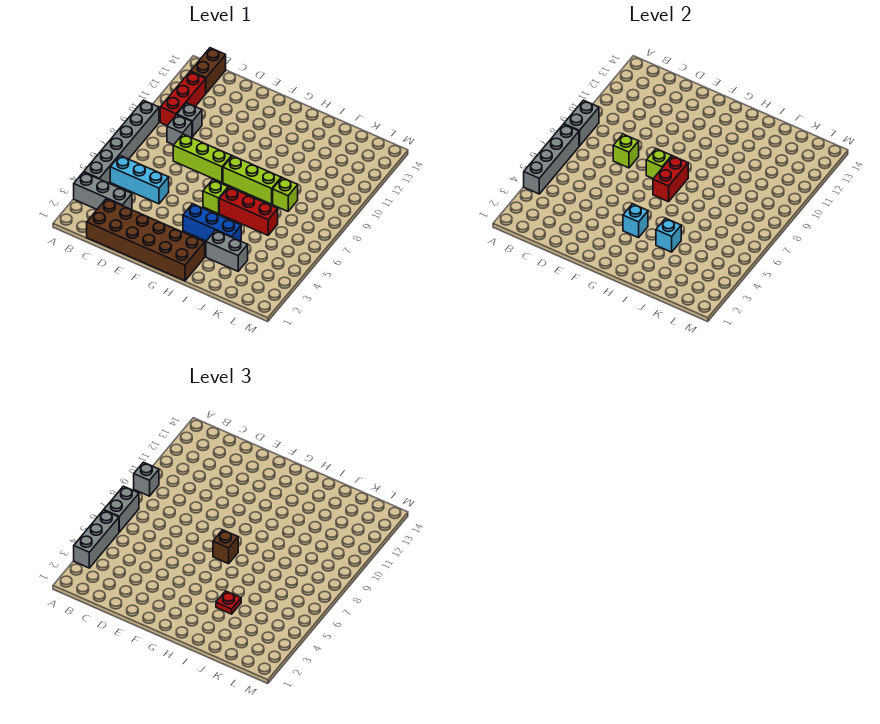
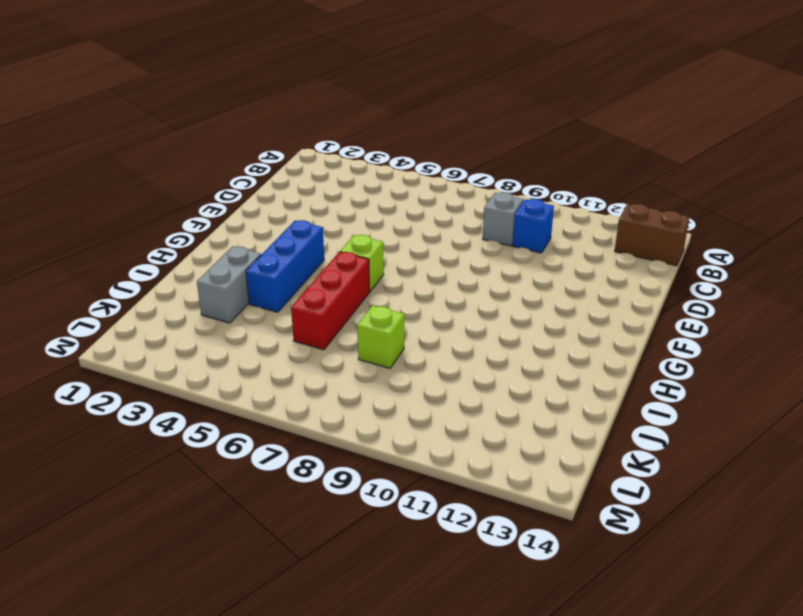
blue brick C10 level 1 -> grey brick C10 level 1
none -> grey brick A3:C3 level 1
none -> grey brick A4:A9 level 1
none -> cyan brick B5:D5 level 1

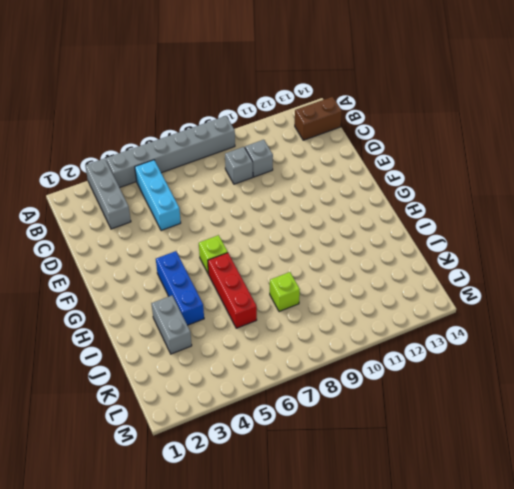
none -> red brick B10:B12 level 1
none -> brown brick C1:H2 level 1
none -> lime brick D8:F8 level 1

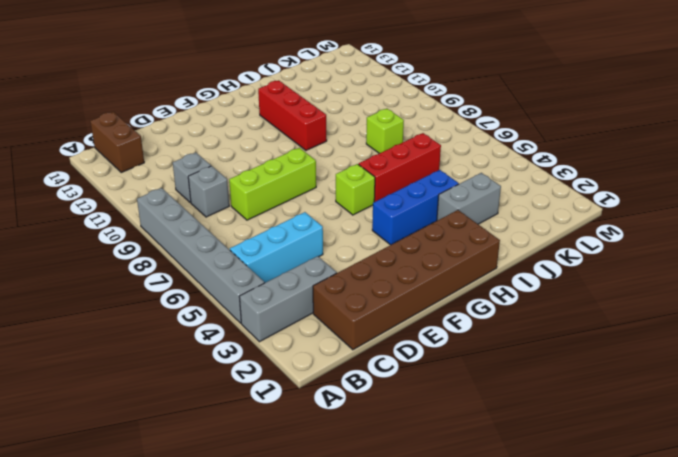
red brick H10:H12 level 1 -> red brick B10:B12 level 1
none -> lime brick G8:I8 level 1
none -> grey brick A4:A7 level 2
none -> grey brick A8:A9 level 2

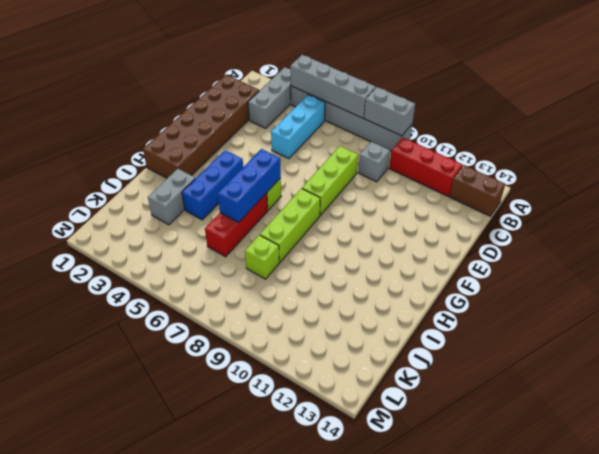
blue brick G6:I6 level 2 -> none
none -> grey brick C10 level 1
none -> lime brick D8 level 2
none -> lime brick F8 level 2

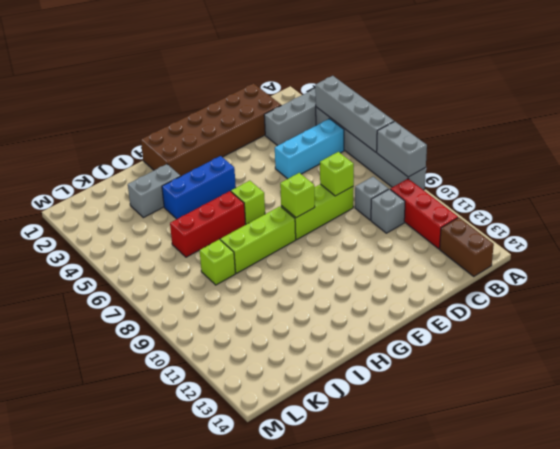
none -> cyan brick G4 level 2
none -> red brick G7:G8 level 2
none -> cyan brick I4 level 2

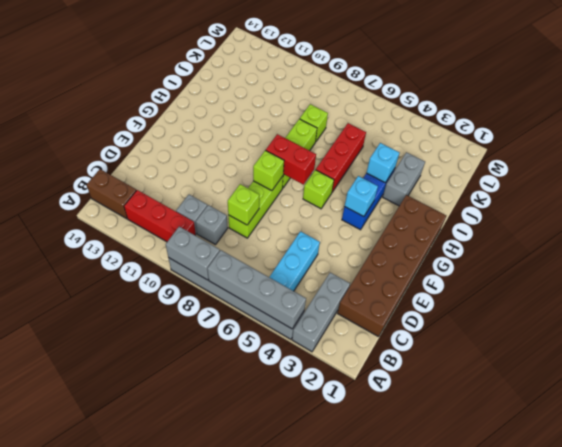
none -> grey brick A3:A5 level 3
none -> grey brick A6:A7 level 3
none -> grey brick A9 level 3

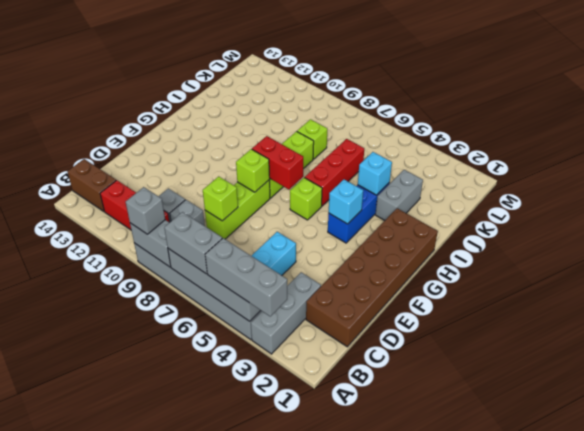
none -> brown brick G7 level 3
none -> red plate I4 level 3

